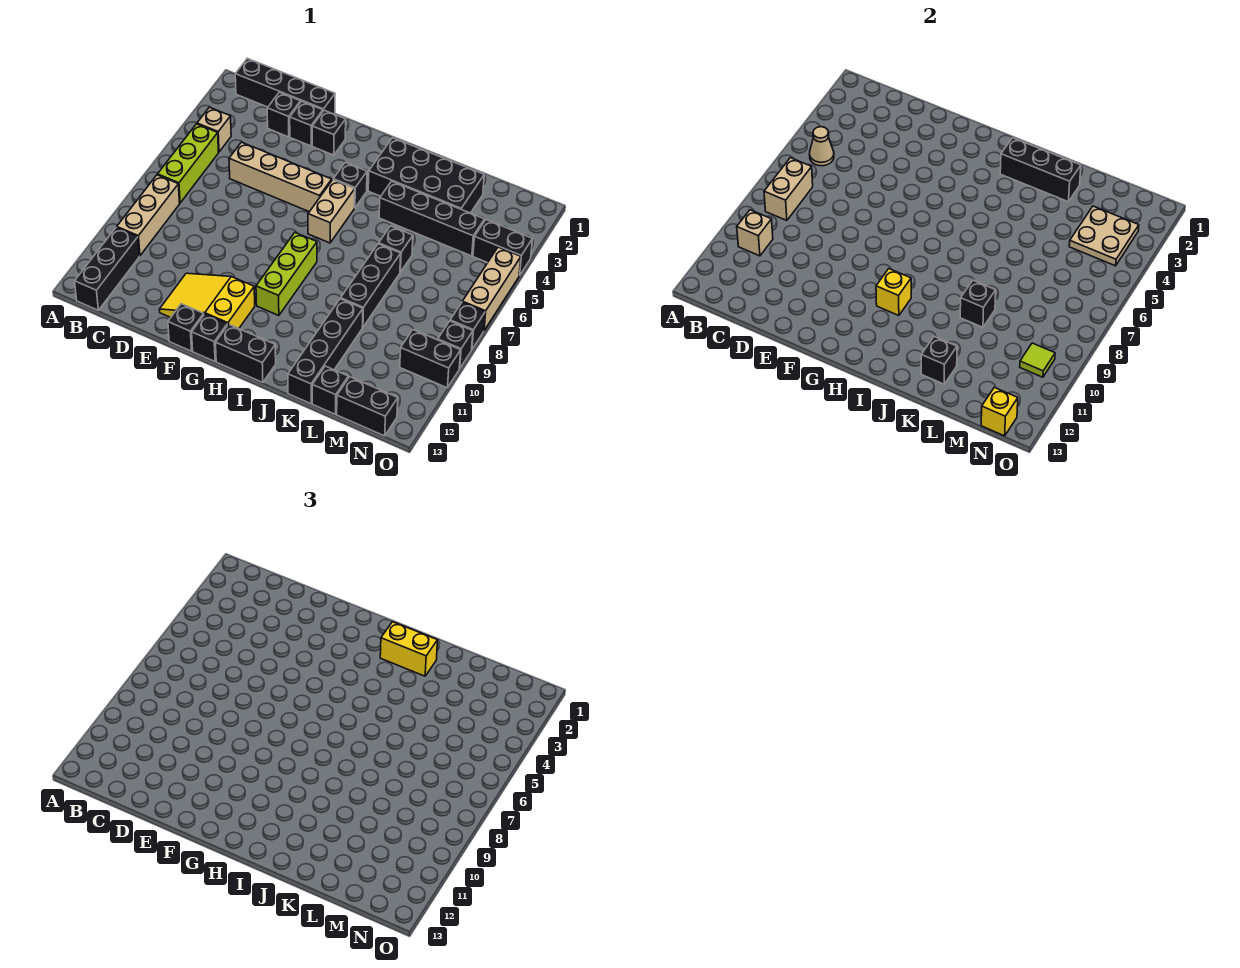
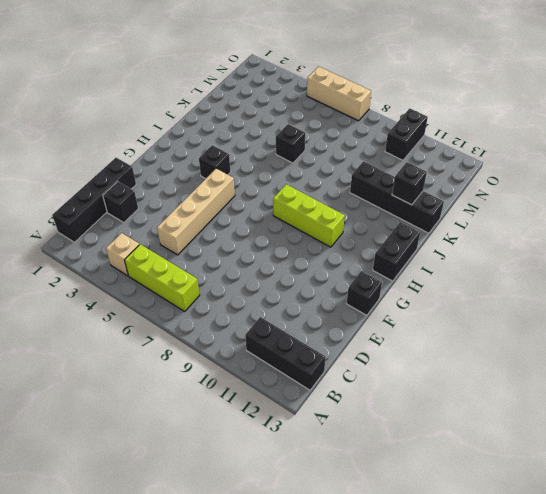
none -> tan brick B8:B10 level 1
none -> black brick E2 level 1
none -> yellow slope E11:G12 level 1 top G
none -> black brick F2 level 1

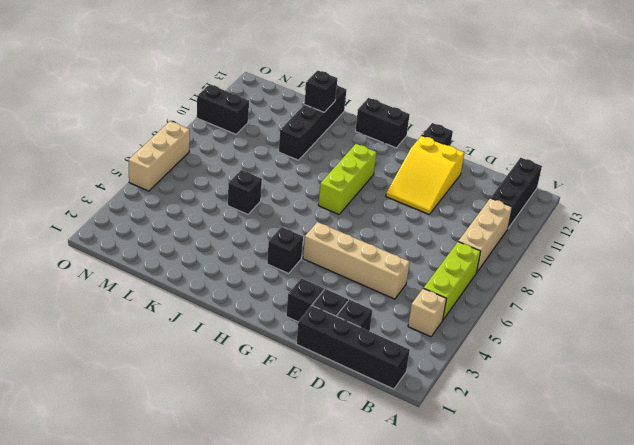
yellow slope E10:F12 level 1 top 12 -> yellow slope E11:G12 level 1 top G
none -> black brick G13 level 1
none -> tan brick H5:H6 level 1
none -> black brick I2:L3 level 1
none -> black brick J4:M4 level 1

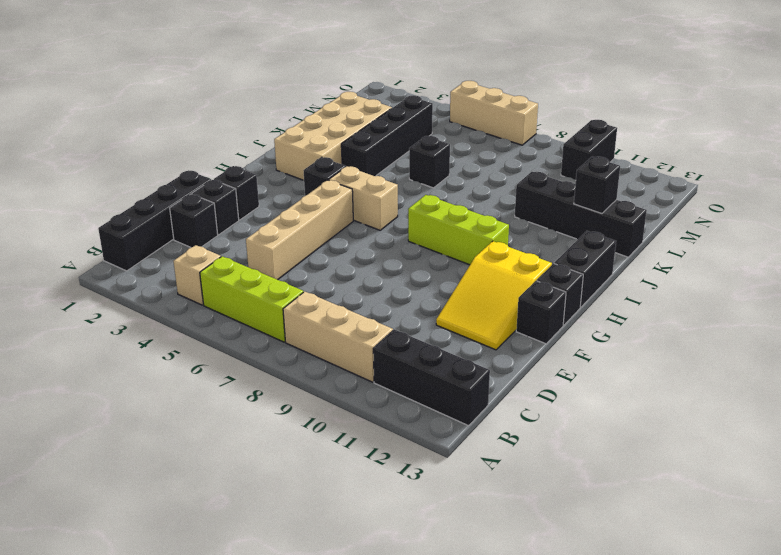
tan brick I2:L3 level 1 -> black brick I2:L3 level 1
none -> black brick K7:K9 level 1
none -> black brick L13 level 1
none -> black brick M13:N13 level 1
none -> black brick N4:O4 level 1

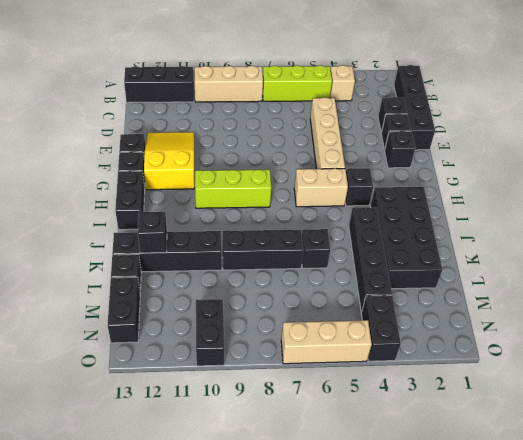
none -> black brick O8 level 1
none -> black brick O9 level 1
none -> tan cone B5 level 2
none -> tan brick B7:B8 level 2

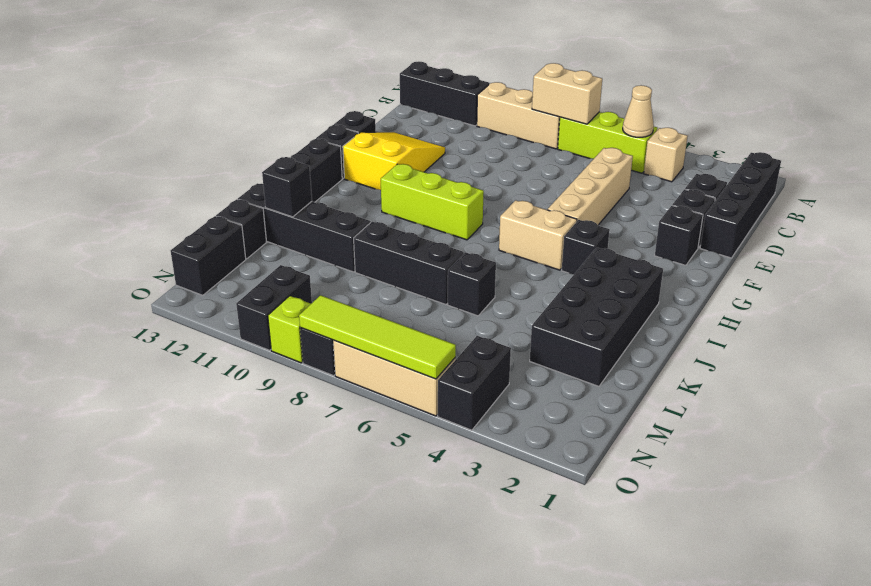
lime tile O5:O8 level 2 -> none
lime brick O9 level 1 -> black brick O9 level 1
none -> black brick J4:M4 level 1
none -> tan brick B10 level 2
none -> yellow brick H10 level 2
none -> black brick I2:K2 level 2

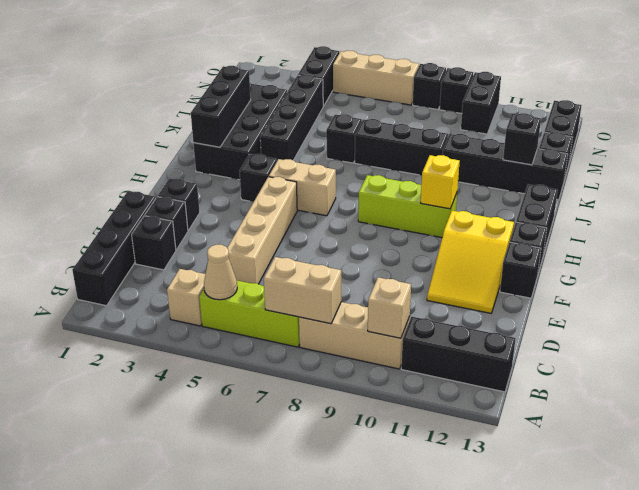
none -> black brick K9 level 2
none -> tan plate M3:N4 level 2
none -> lime tile N10 level 2
none -> yellow brick N13 level 2

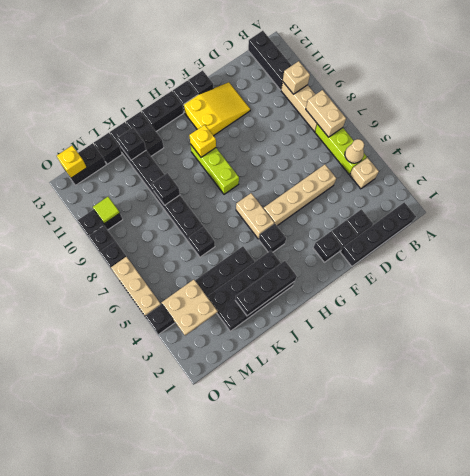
black brick J12:J13 level 1 -> none
none -> yellow brick I2:J2 level 3

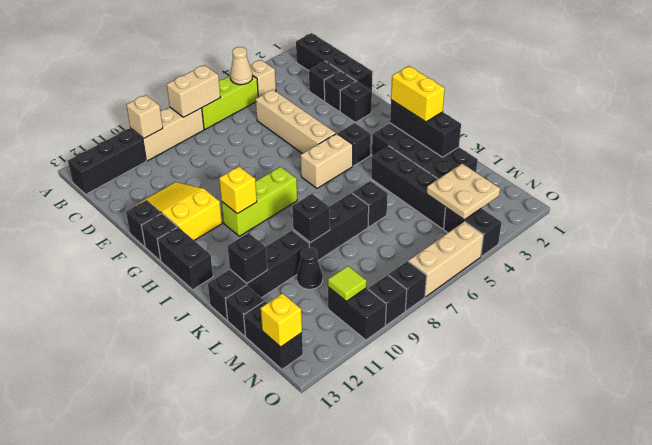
black cone L10 level 1 -> none

